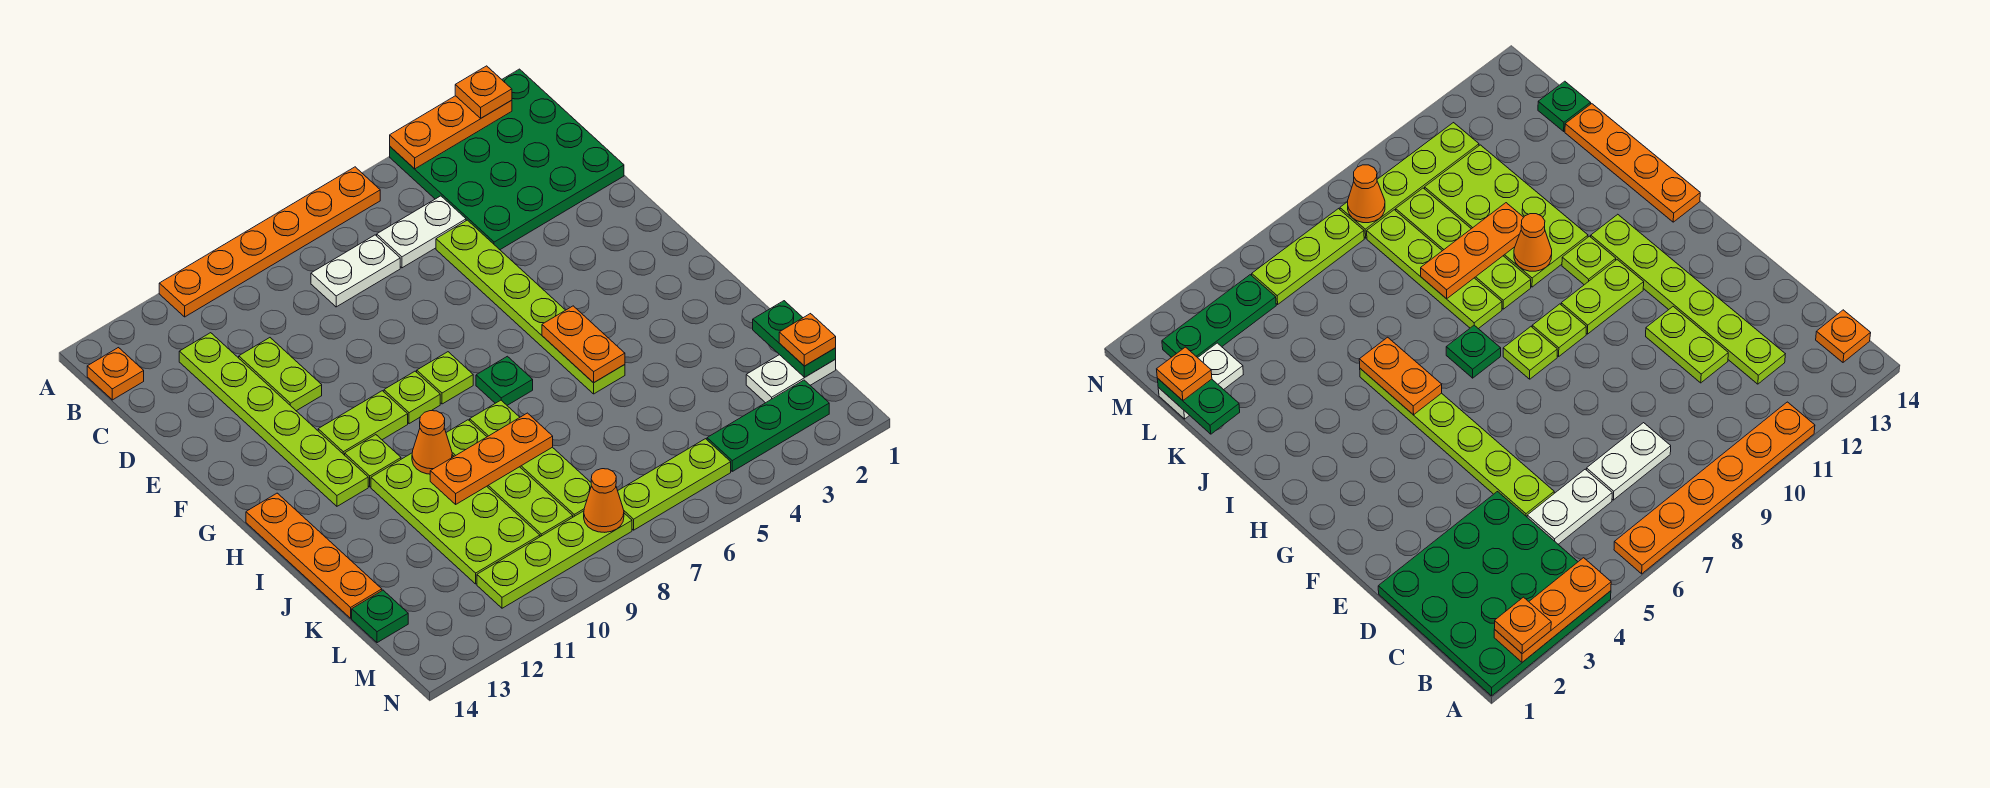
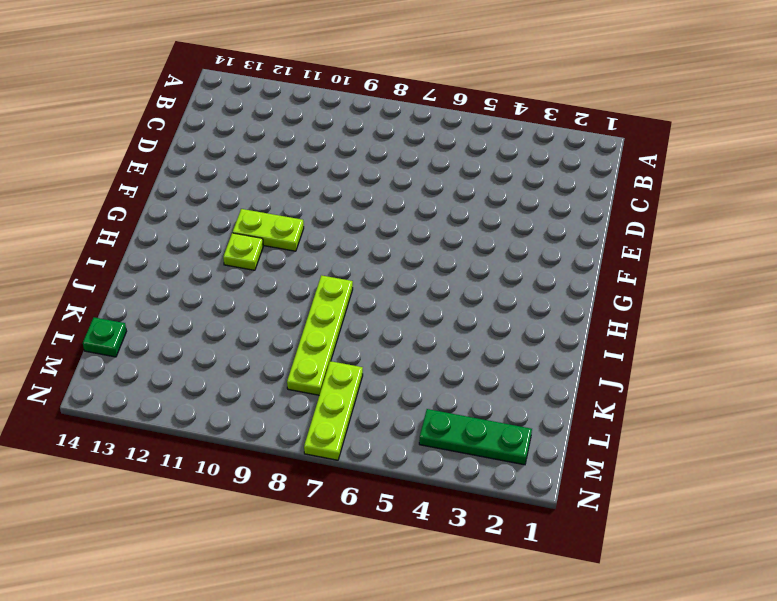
lime plate L7:N7 level 1 -> lime plate M5:M7 level 1
none -> green plate A1:D4 level 1
none -> orange plate A6:A11 level 1
none -> orange plate B14 level 1
none -> white plate C5:C6 level 1

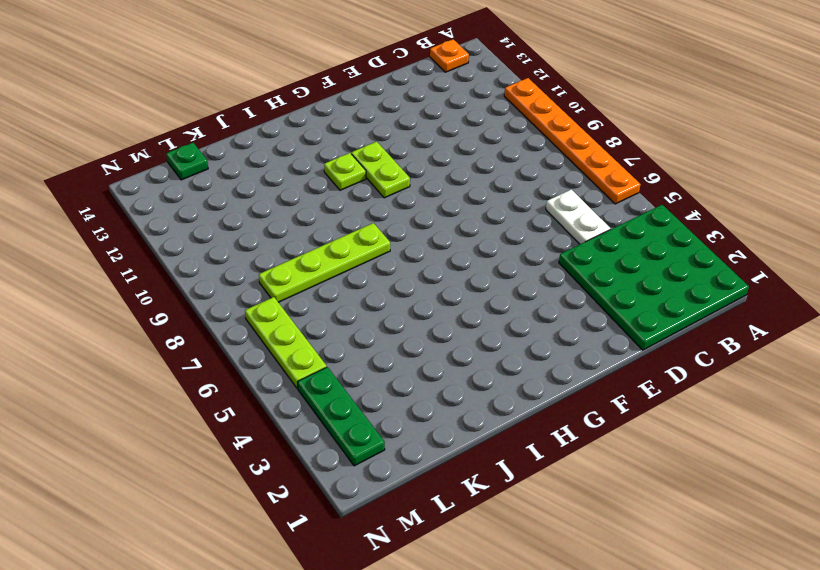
none -> white plate C7:C8 level 1
none -> lime plate C12:H12 level 1
none -> lime plate D5:I5 level 1
none -> lime plate D11:E11 level 1

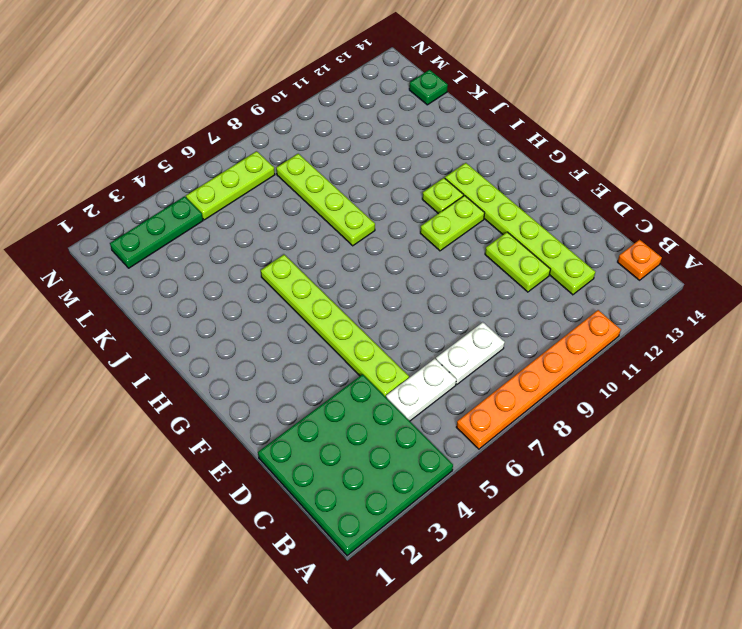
none -> lime plate G8 level 1
none -> lime plate G9 level 1
none -> green plate H7 level 1
none -> orange plate H14:K14 level 1

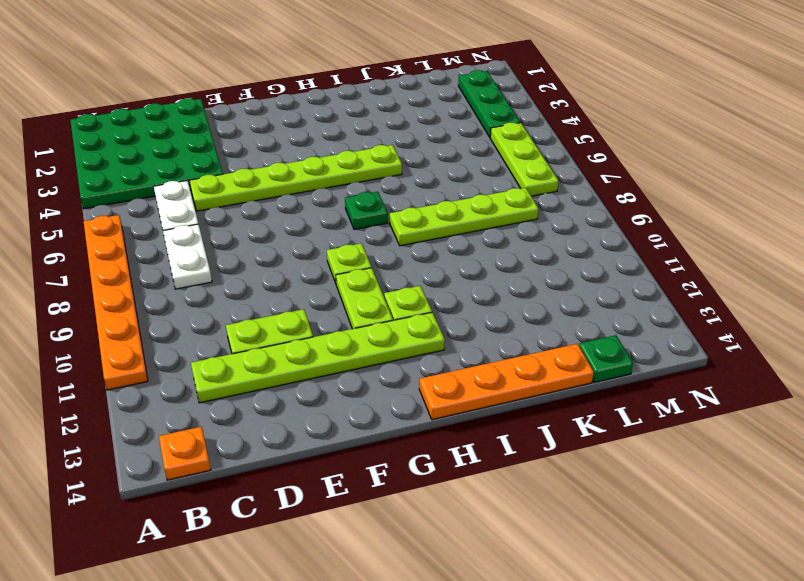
none -> lime plate G8 level 1
none -> lime plate I9:L9 level 1
none -> lime plate I10:L11 level 1
none -> white plate L1:L2 level 1

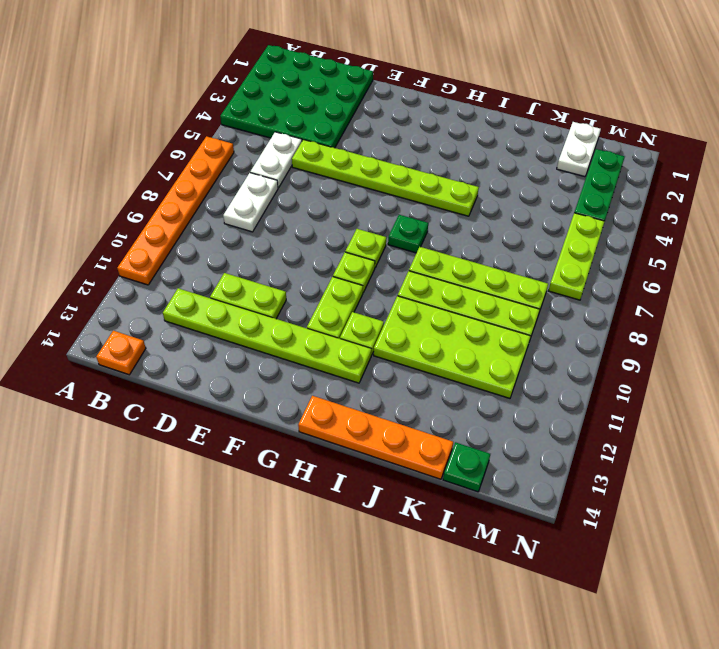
none -> lime plate M8:M11 level 1
none -> orange plate A2:A4 level 2
none -> orange plate H5:I5 level 2
none -> orange cone I10 level 2

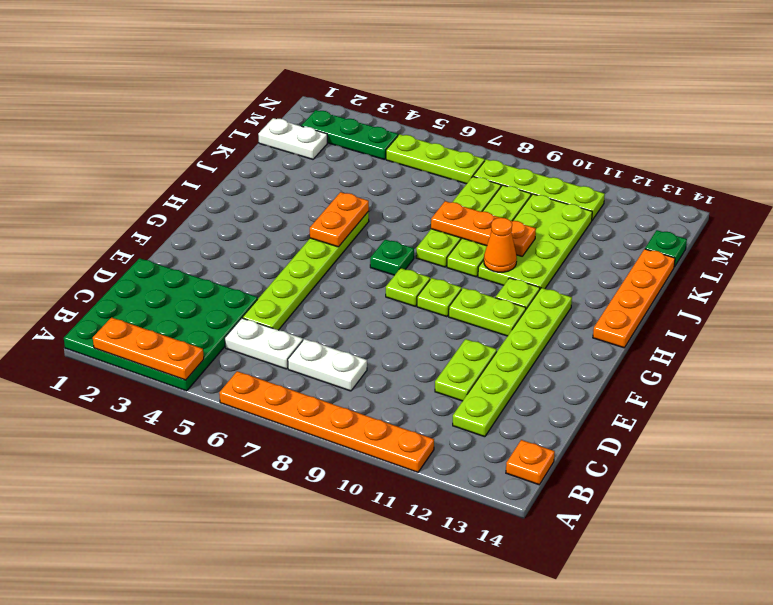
none -> green plate K1:L1 level 2
none -> orange cone M8 level 2
none -> orange plate A2 level 3
none -> orange plate L1 level 3

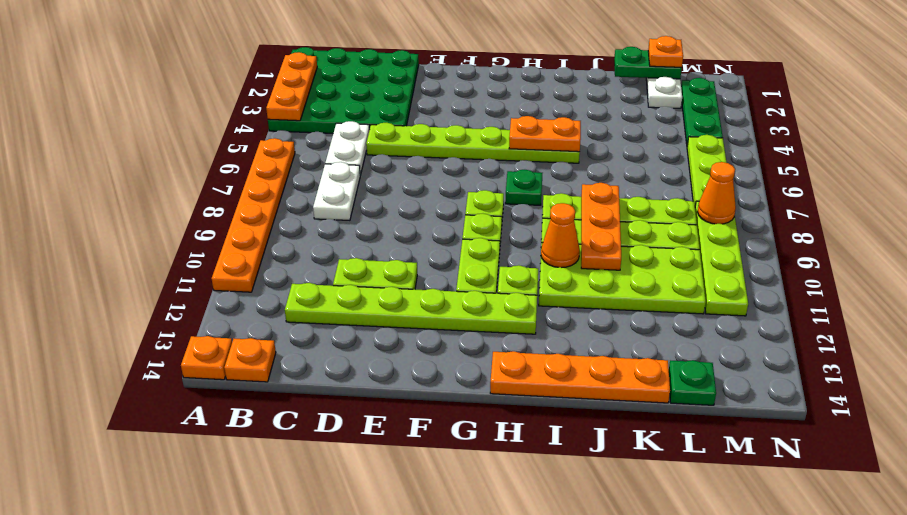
orange plate A14 level 1 -> orange plate A2 level 3

